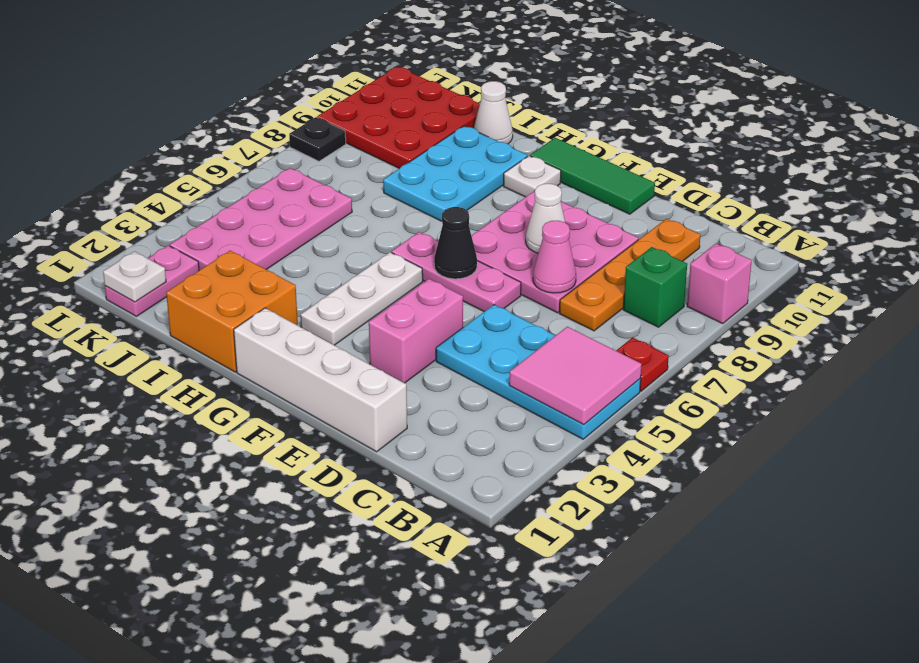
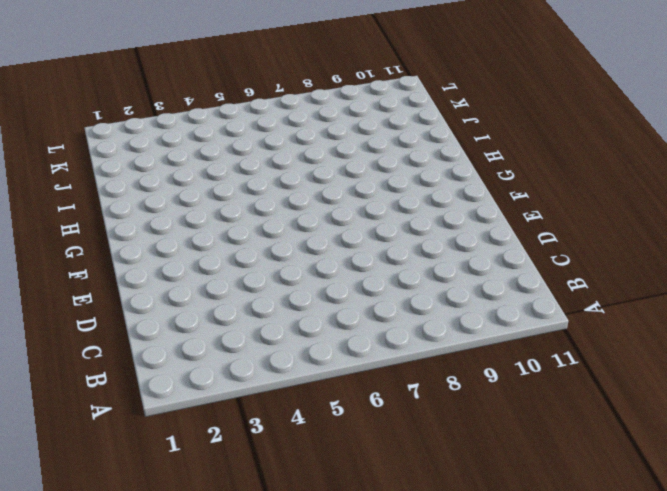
none -> cyan plate A4:D5 level 1
none -> red plate A6 level 1
none -> pink brick A9 level 1

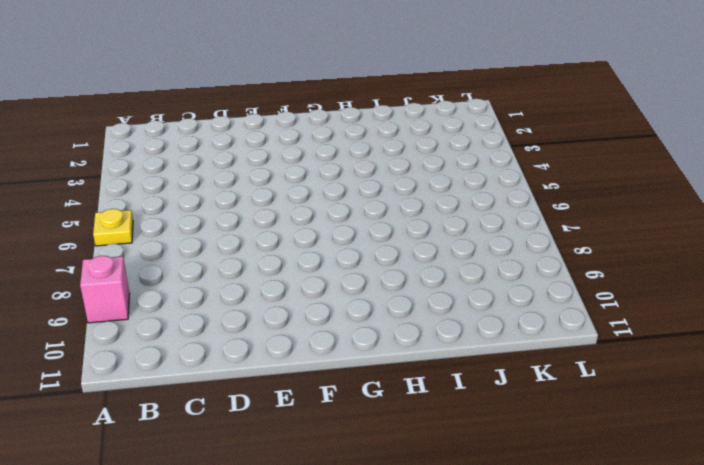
yellow plate A6 level 1 -> red plate A6 level 1
none -> cyan plate A4:D5 level 1
none -> green brick B8 level 1
none -> orange plate C7:C10 level 1

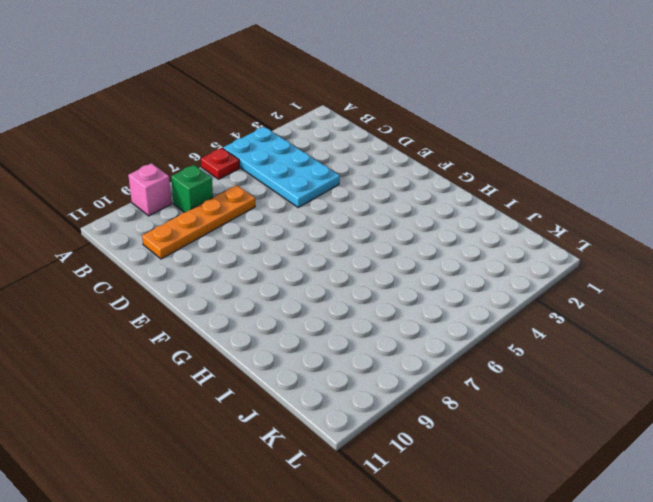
none -> white brick D1:G1 level 1
none -> pink plate D7:F9 level 1
none -> pink brick E3:E4 level 1

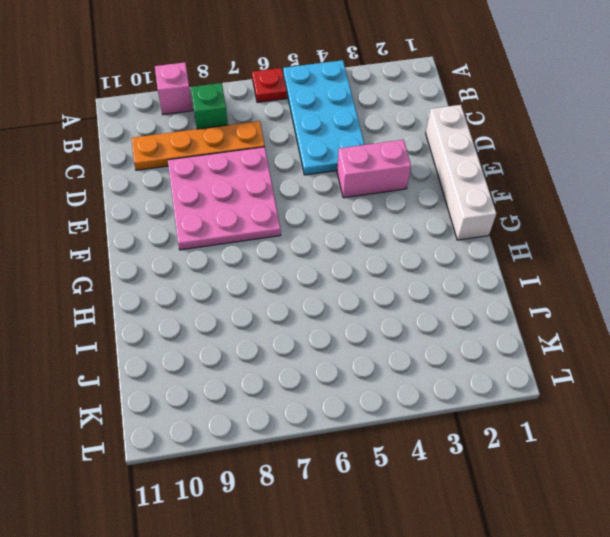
none -> pink plate E6:G6 level 1
none -> green tile E11:G11 level 1
none -> white plate G3:G5 level 1

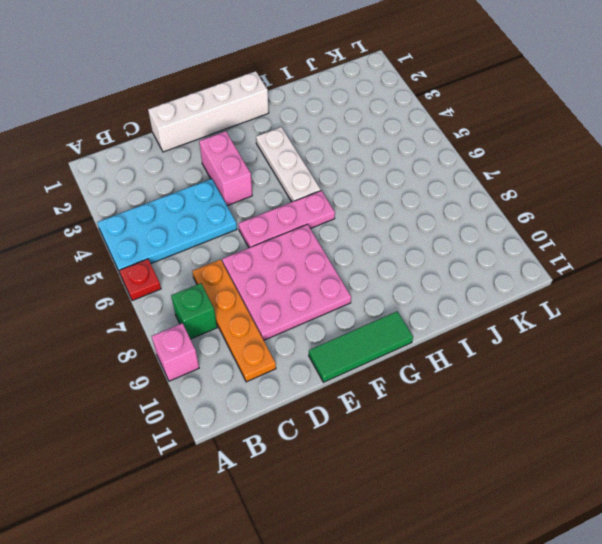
none -> white plate G10 level 1
none -> orange brick H1:I2 level 1
none -> cyan plate H8:I10 level 1

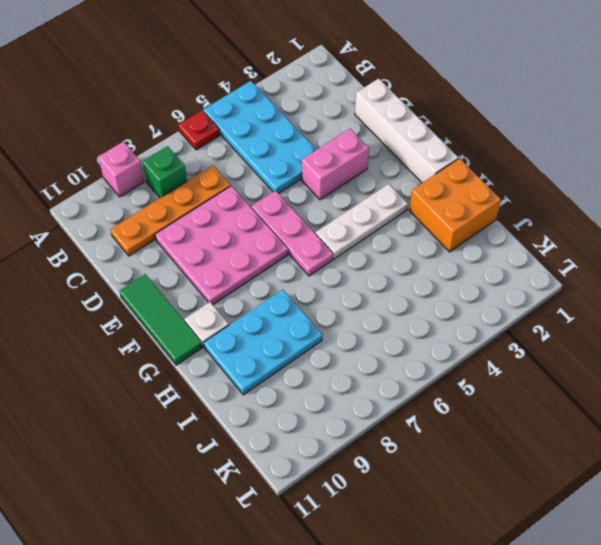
none -> white cone I11 level 1
none -> pink plate J3:K6 level 1
none -> red plate J9:L11 level 1

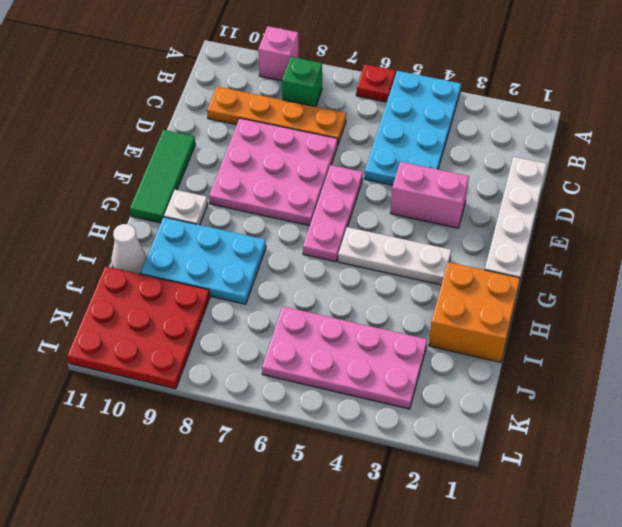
none -> pink plate K1:K2 level 1
none -> black plate L8 level 1
none -> pink tile A4:B5 level 2

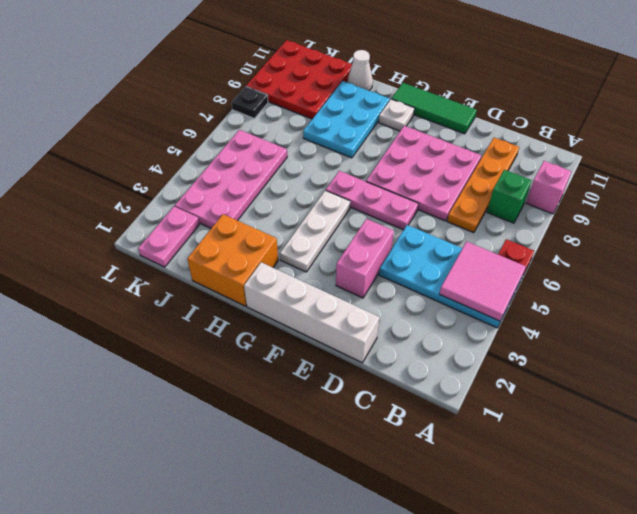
none -> pink cone D7 level 2
none -> white cone E8 level 2
none -> black cone F6 level 2

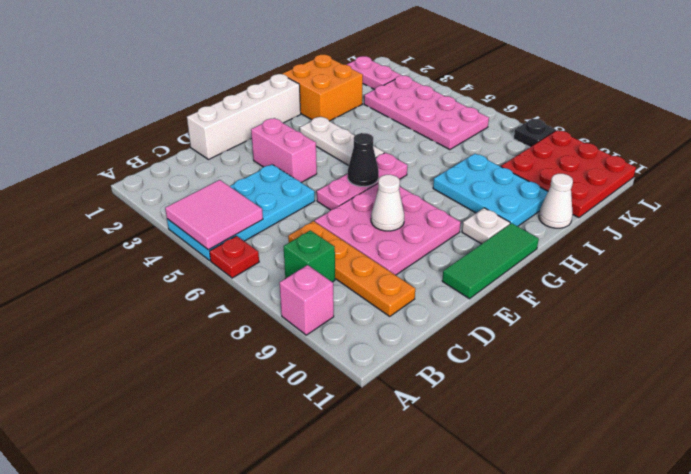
none -> pink cone D7 level 2
none -> white plate K1 level 2

